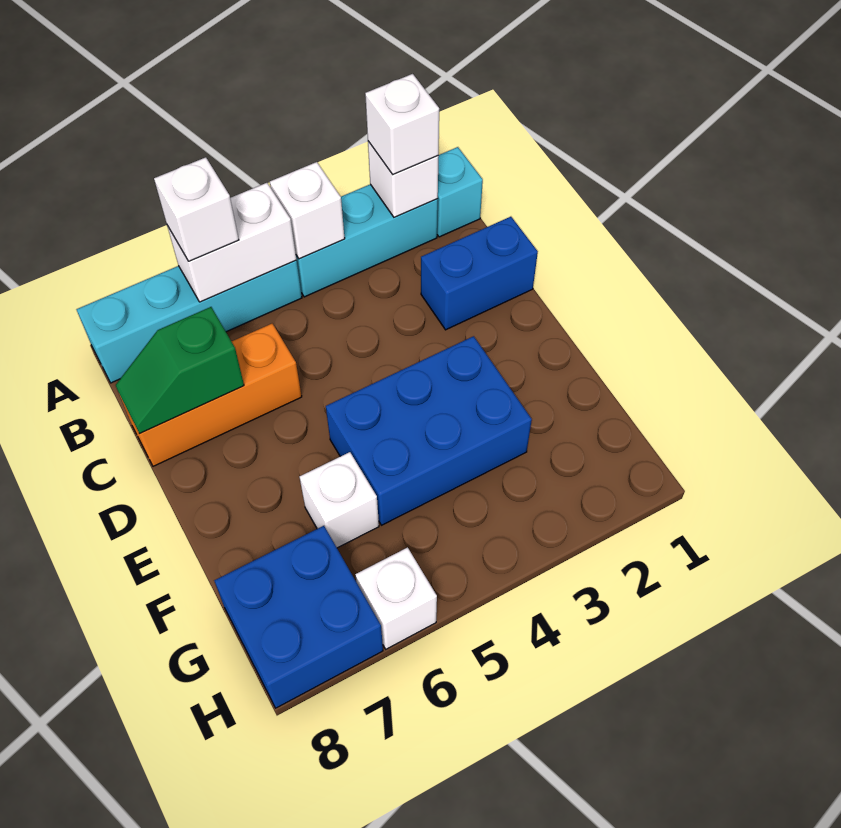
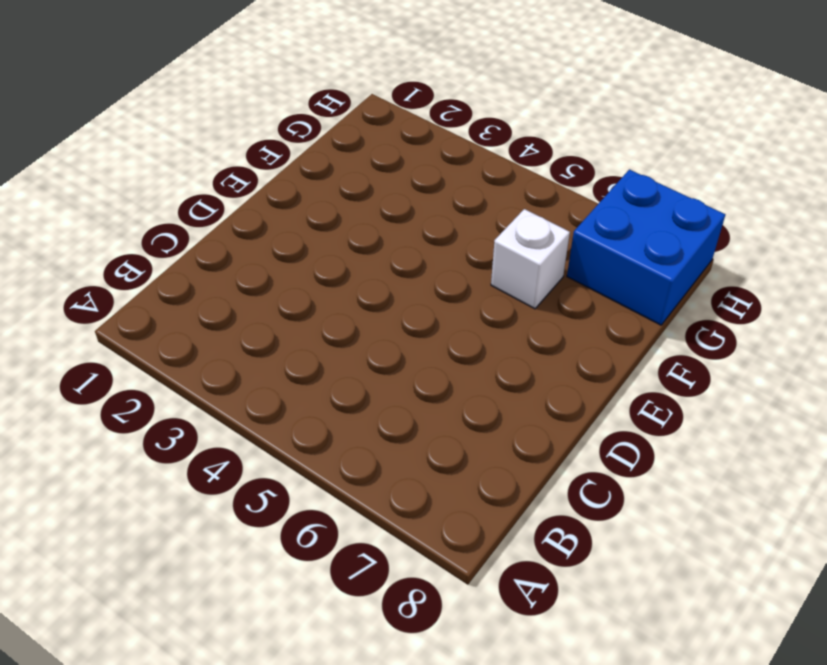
none -> cyan brick A1 level 1
none -> cyan brick A2:A4 level 1
none -> cyan brick A5:A8 level 1

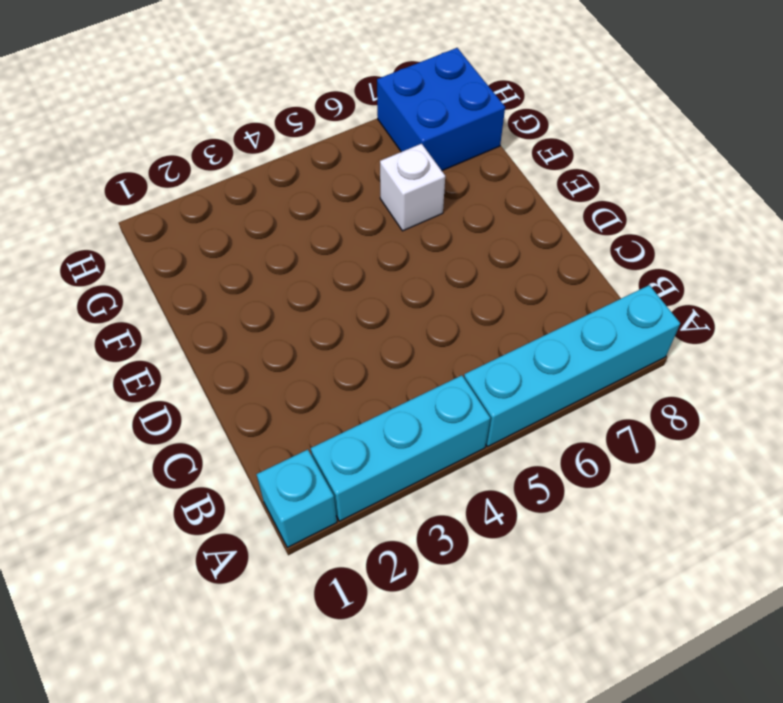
none -> blue brick C1:C2 level 1
none -> orange brick C6:C8 level 1
none -> blue brick E3:F5 level 1

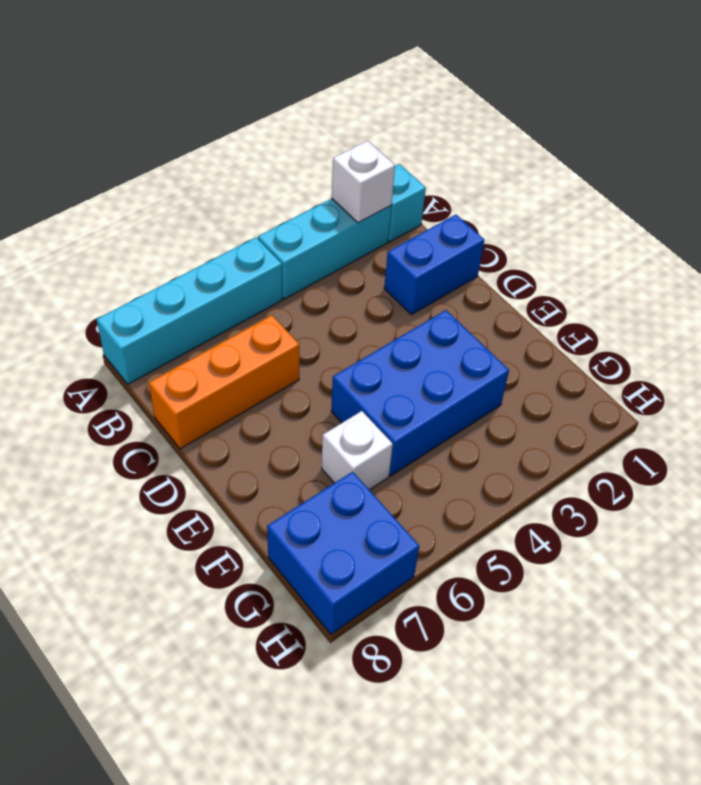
none -> white brick H6 level 1
none -> white brick A4 level 2
none -> white brick A5:A6 level 2

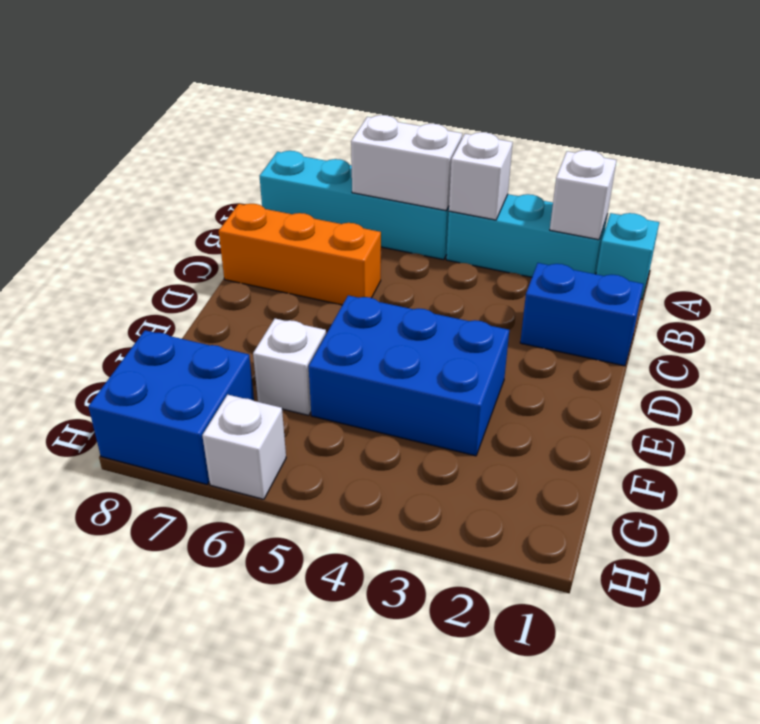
none -> green slope C7:C8 level 2 top 7
none -> white brick A2 level 3
none -> white brick A6 level 3

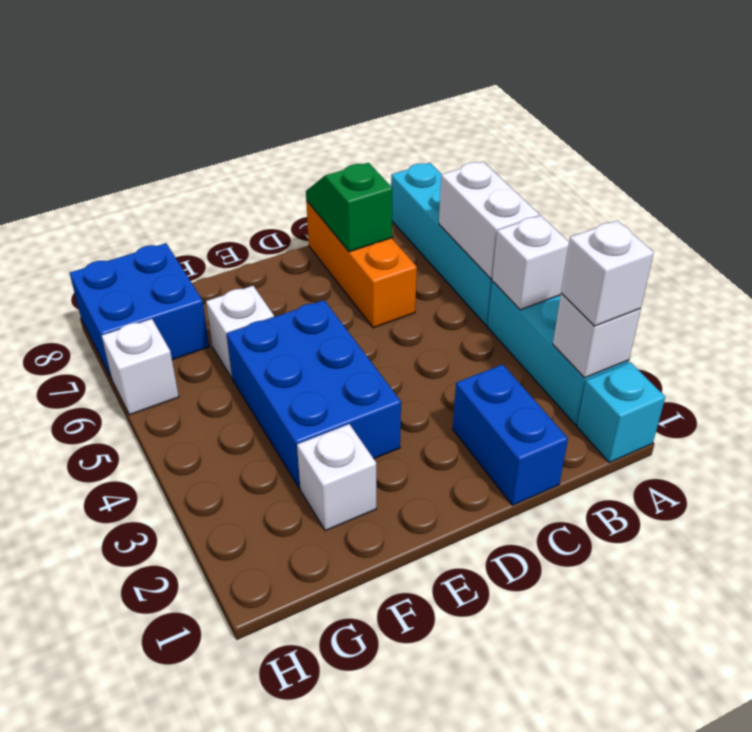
white brick F2 level 1 -> white brick A6 level 3

